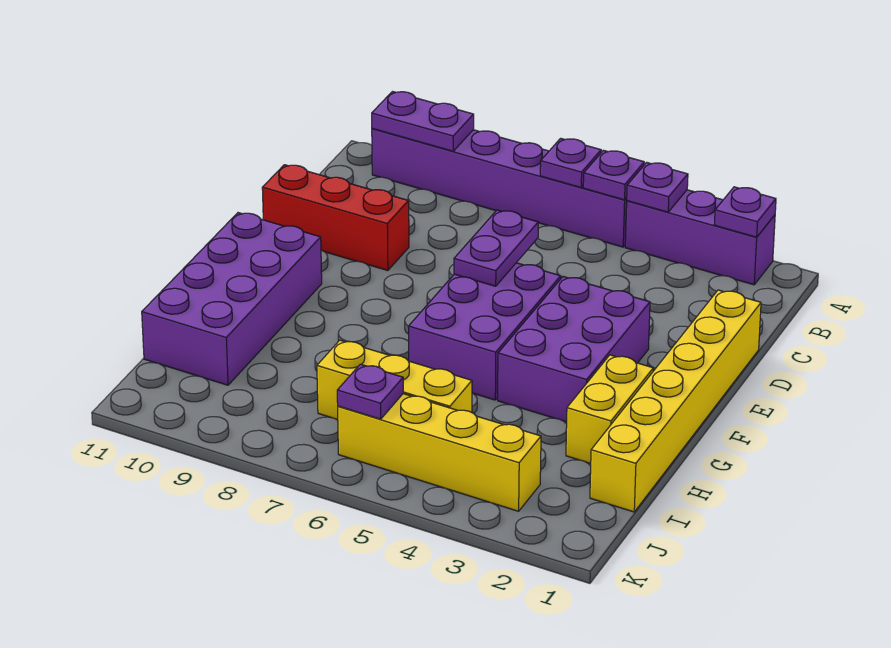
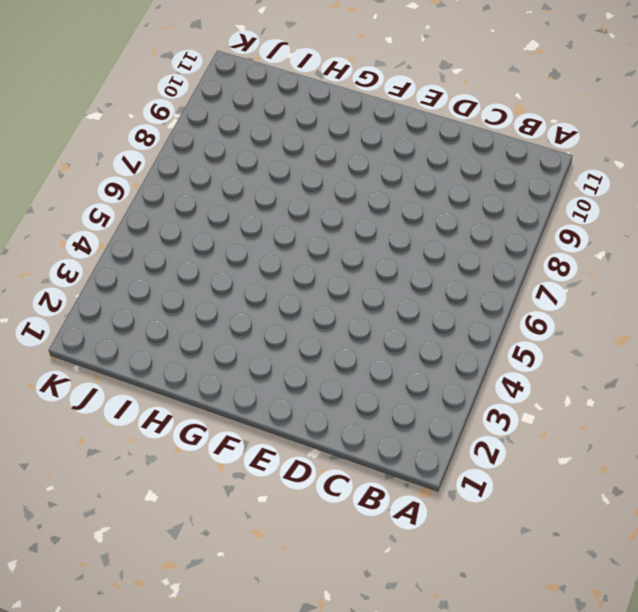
none -> purple brick A2:A4 level 1
none -> purple brick A5:A10 level 1
none -> yellow brick D1:I1 level 1

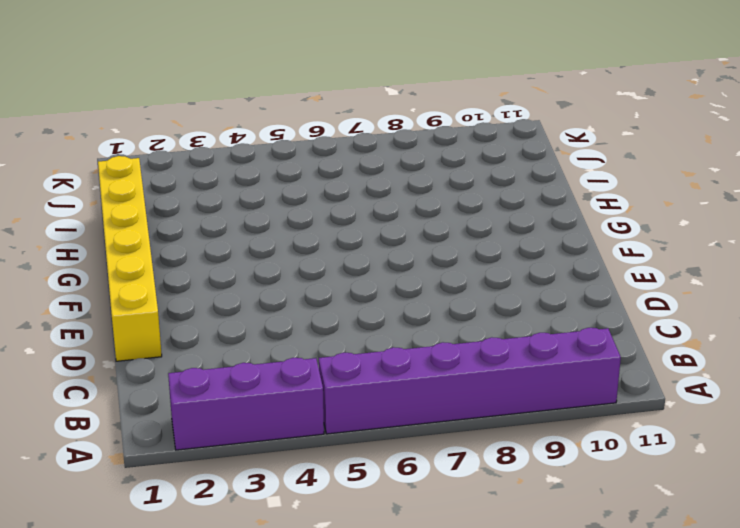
none -> red brick D9:D11 level 1
none -> purple brick E3:G4 level 1
none -> purple brick E5:G6 level 1

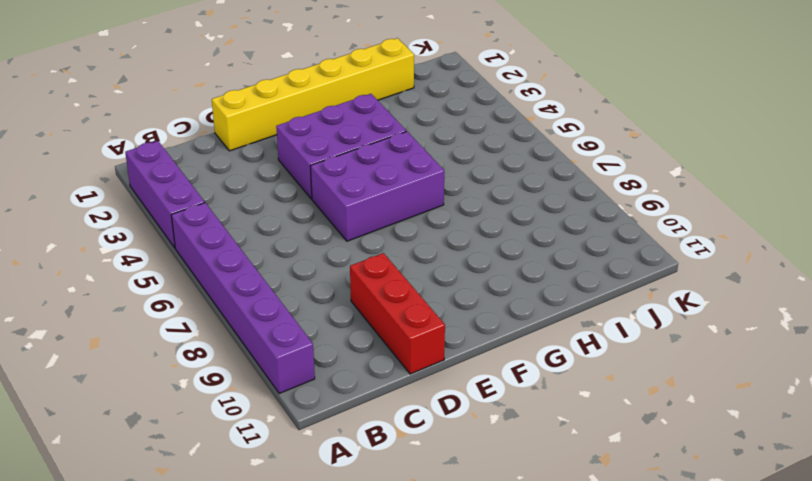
none -> purple brick F10:I11 level 1
none -> yellow brick G2:H2 level 1
none -> yellow brick I5:I7 level 1

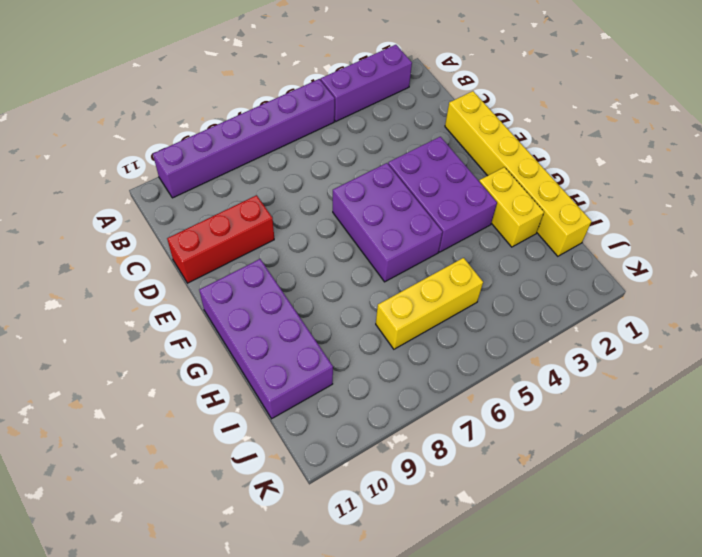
none -> yellow brick J3:J6 level 1
none -> purple plate A2 level 2
none -> purple plate A4 level 2

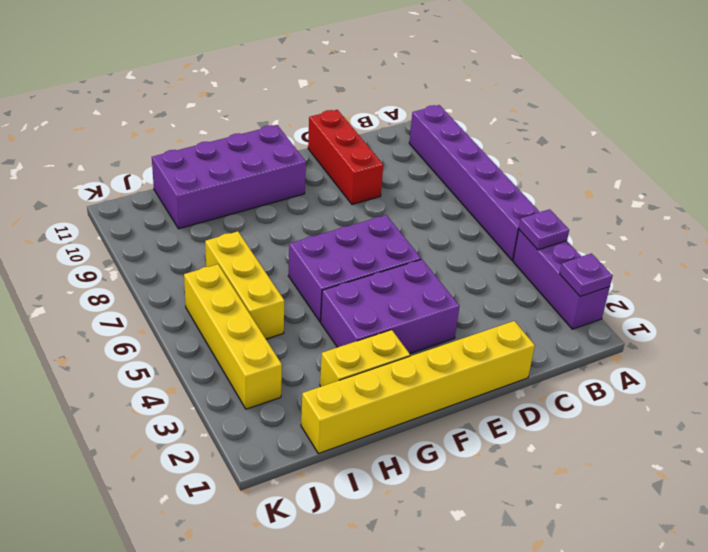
none -> purple plate A5 level 2
none -> purple plate A6 level 2
none -> purple plate A9:A10 level 2

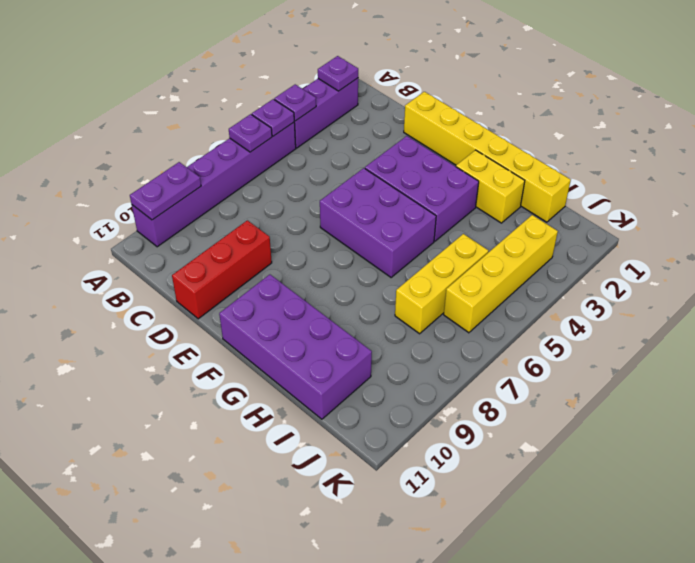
none -> purple plate D6:E6 level 2
none -> purple plate J6 level 2

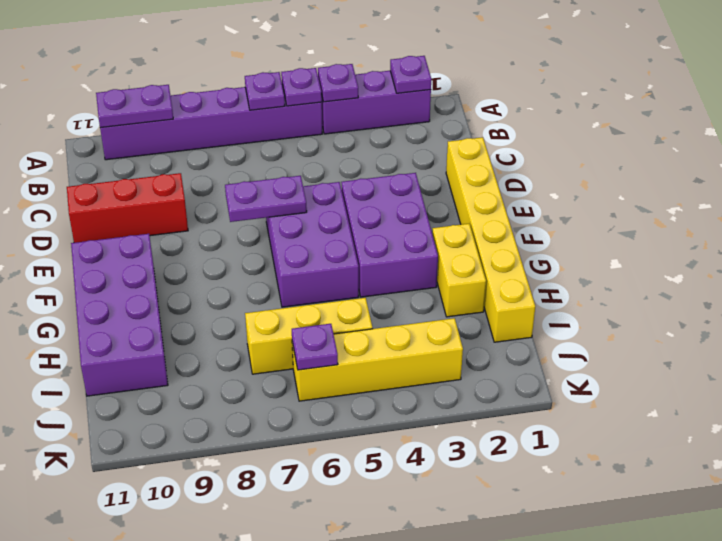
purple plate E6:E7 level 2 -> purple plate D6:E6 level 2

